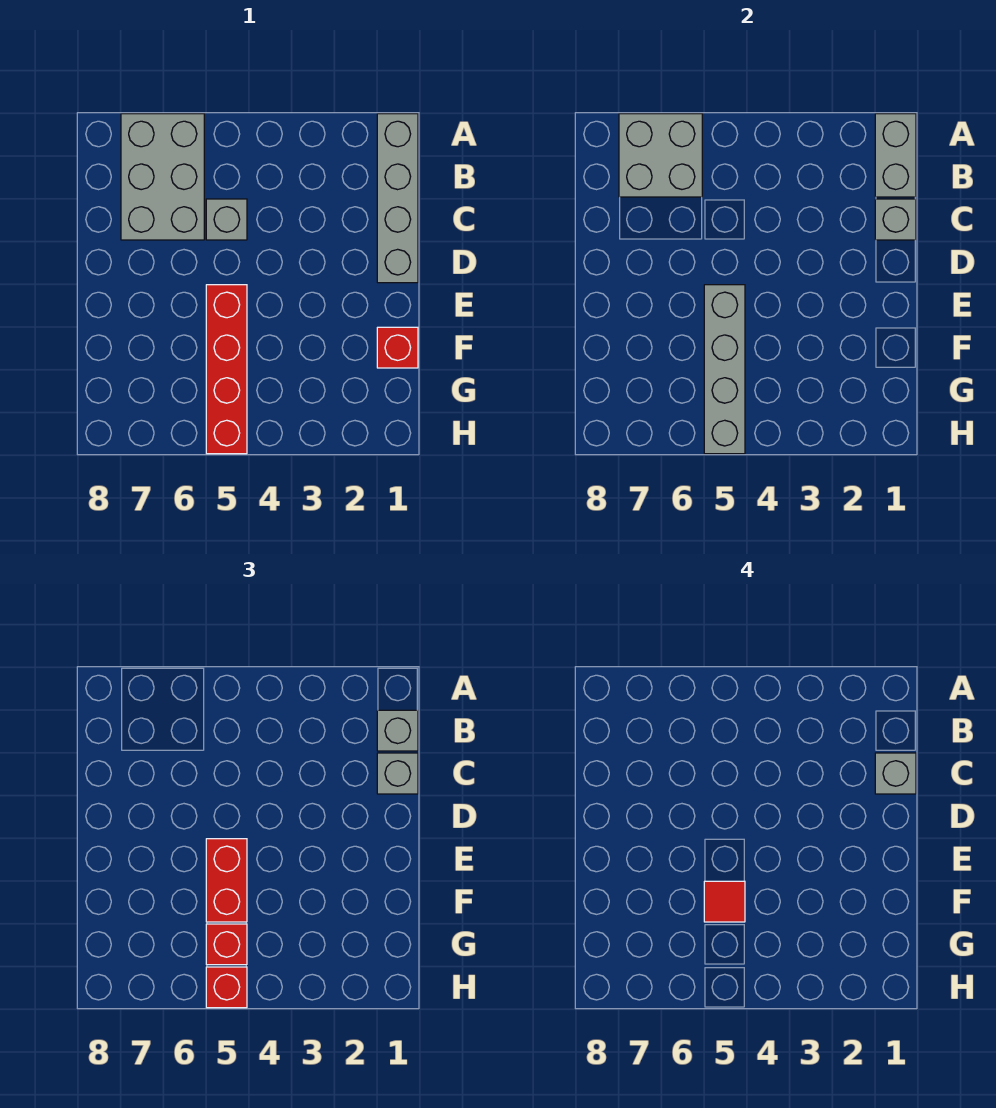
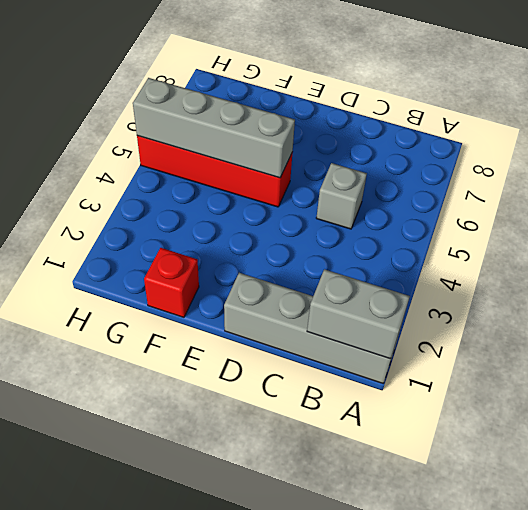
none -> grey brick A6:C7 level 1
none -> grey brick A6:B7 level 2
none -> grey brick C1 level 2

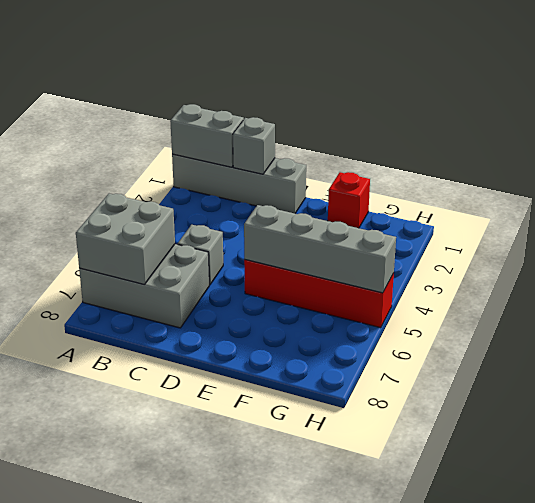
none -> grey brick B1 level 3
none -> grey brick C1 level 3
none -> red brick E5:F5 level 3

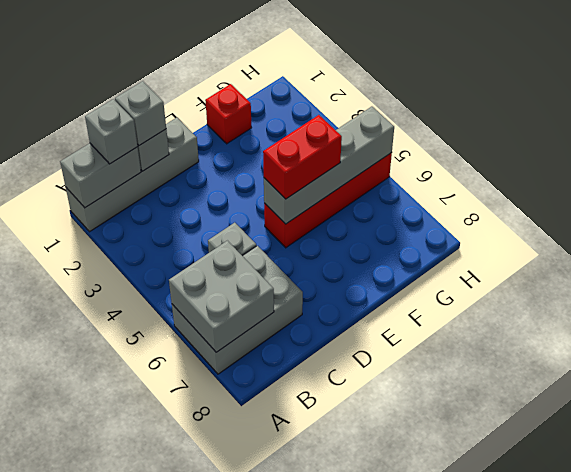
none -> red brick G5 level 3
none -> red brick H5 level 3
none -> grey brick C1 level 4

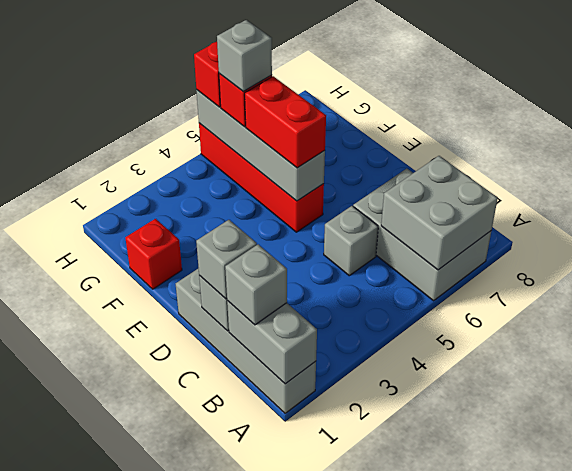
grey brick G5 level 4 -> grey brick C1 level 4
none -> red tile F5 level 4

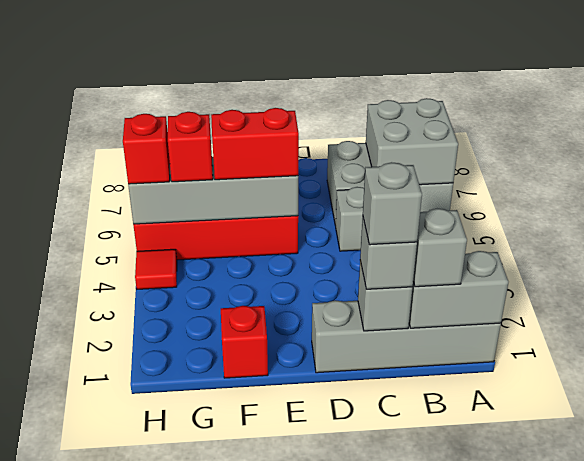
red tile H4 level 1 -> red tile F5 level 4

